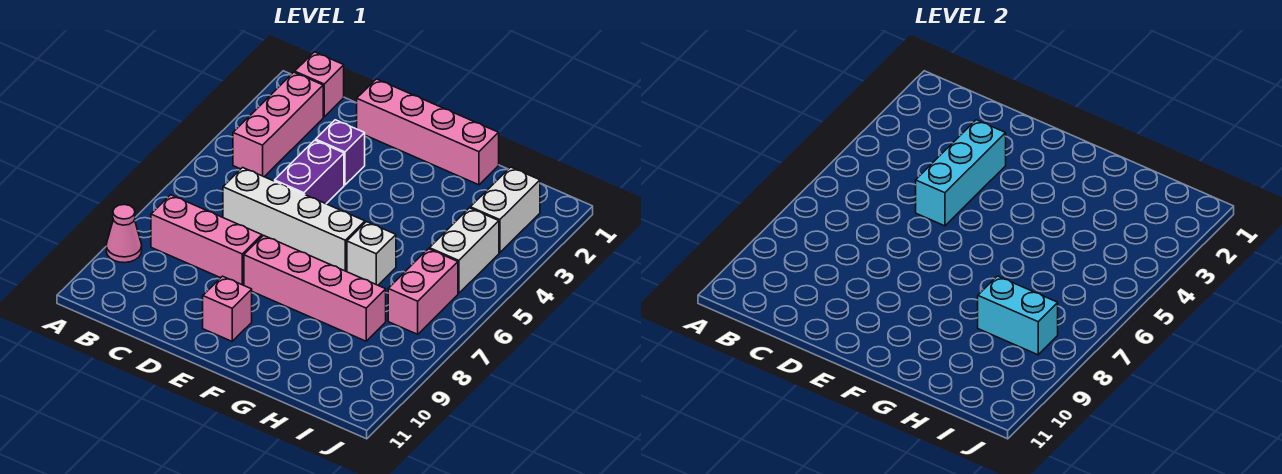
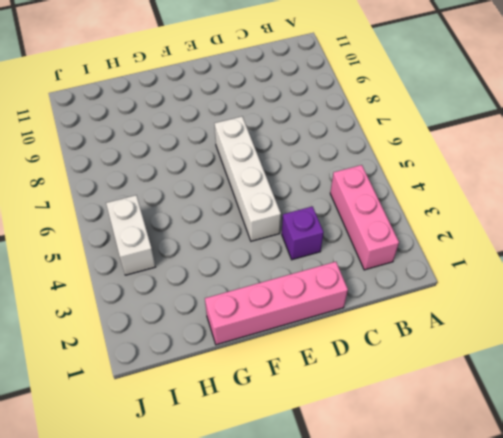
white brick E4:E7 level 1 -> white brick C6:F6 level 1
none -> pink cone A9 level 1
none -> pink brick B1 level 1
none -> pink brick B8:D8 level 1

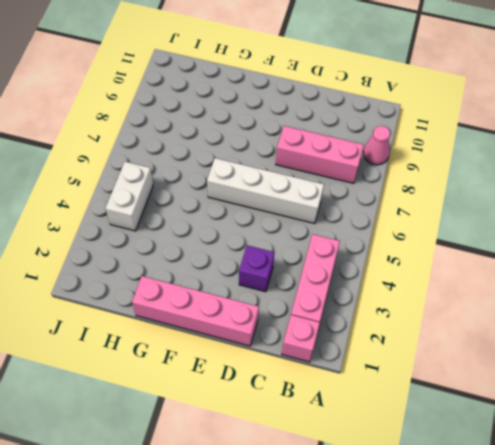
none -> purple brick D4:D5 level 1
none -> pink brick E8:H8 level 1
none -> pink brick E10 level 1

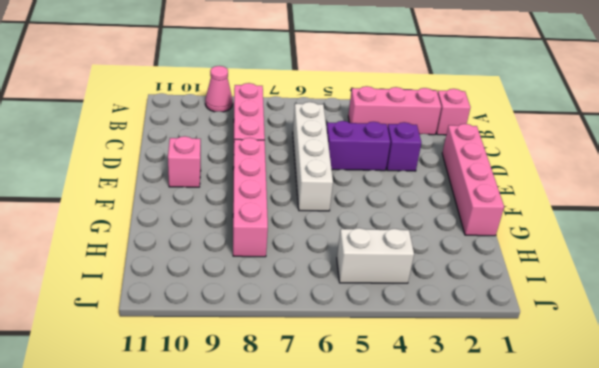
none -> white brick G6 level 1
none -> white brick I2:I3 level 1
none -> pink brick I6:I7 level 1

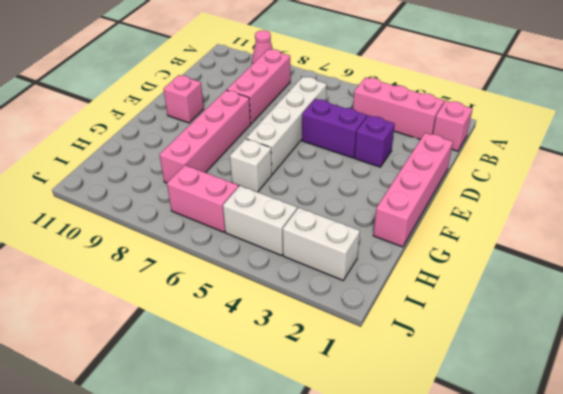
none -> cyan brick D3:D5 level 2
none -> cyan brick H8:I8 level 2

